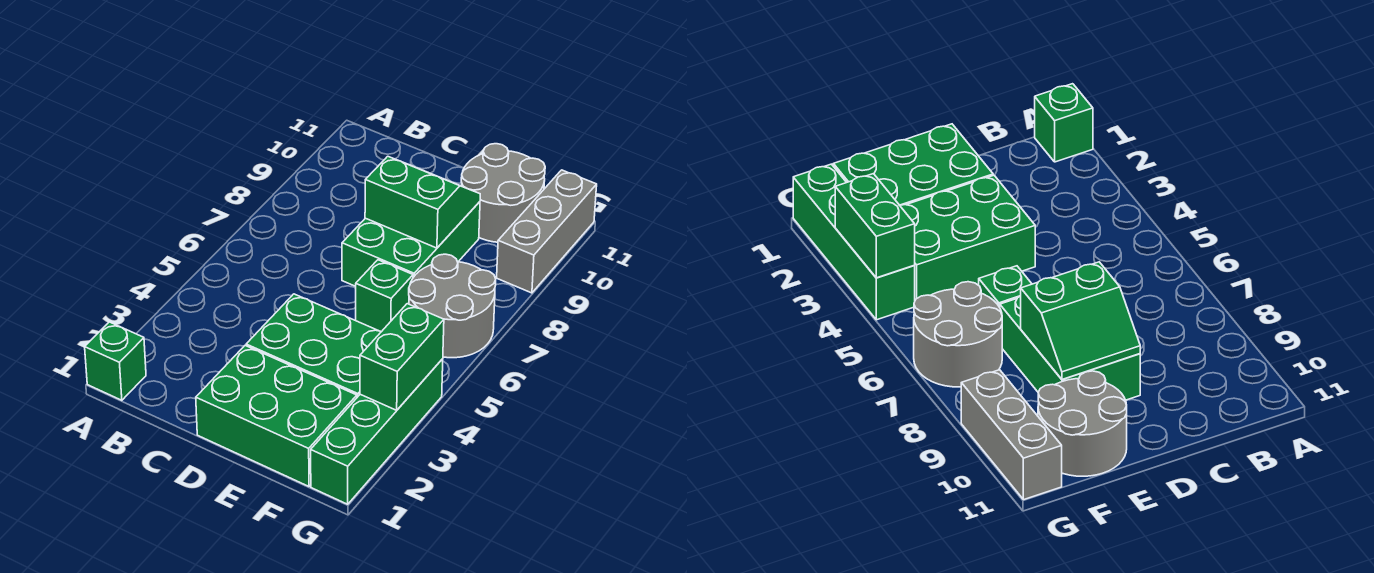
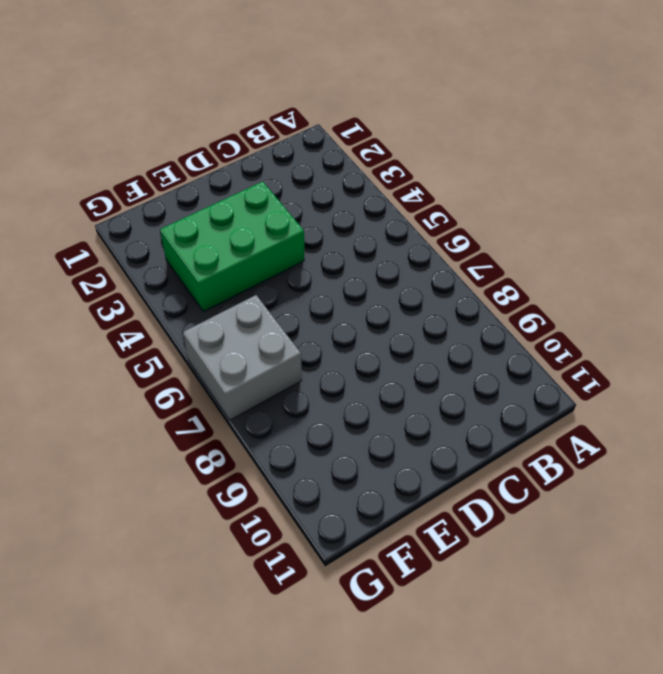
grey brick F6:G7 level 1 -> grey round brick F6:G7 level 1
none -> green brick A1 level 1
none -> green brick D1:F2 level 1

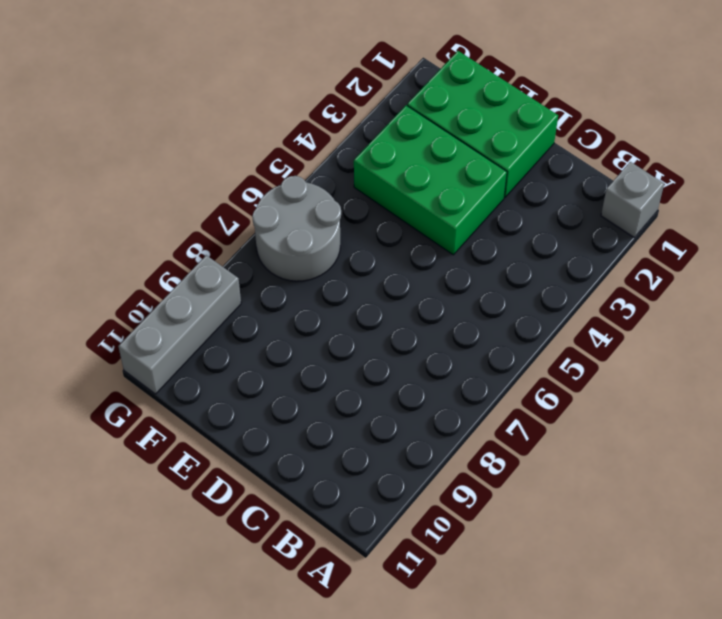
grey brick A1 level 1 -> green brick A1 level 1
none -> green brick D7:E9 level 1
none -> green brick E6 level 1

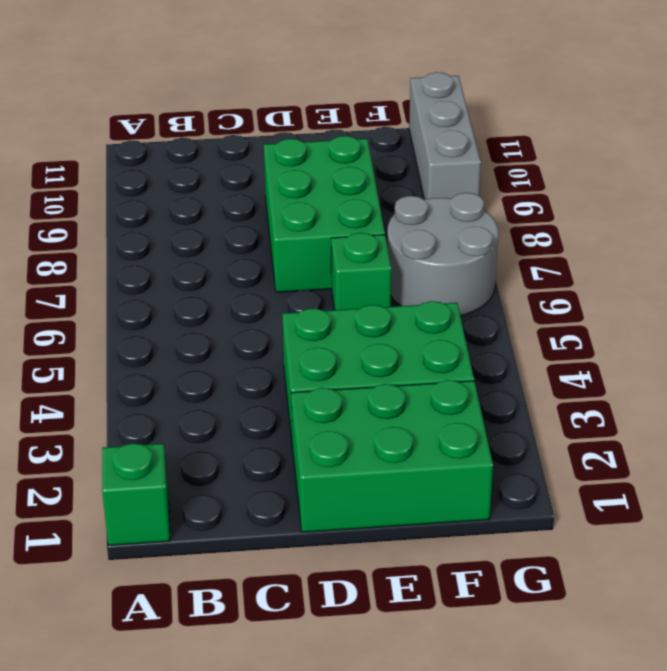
none -> grey round brick E10:F11 level 1
none -> green brick G1:G4 level 1

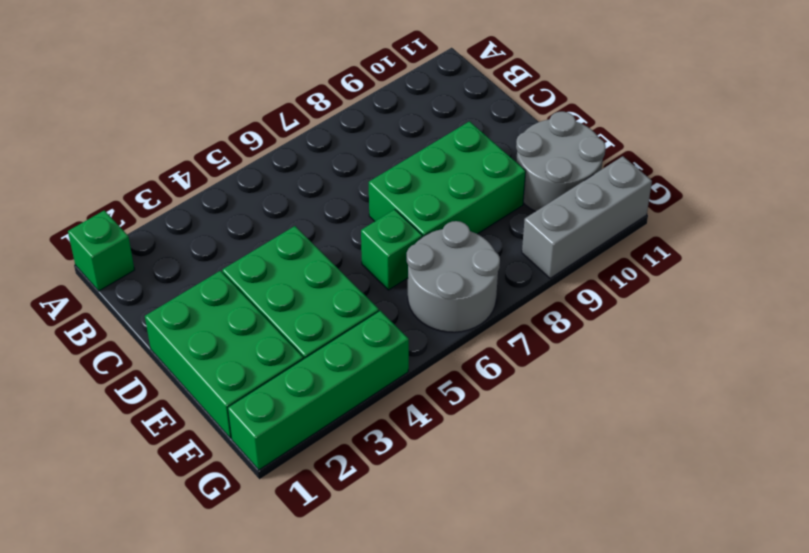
none -> green slope D8:E9 level 2 top 8
none -> green brick G3:G4 level 2

